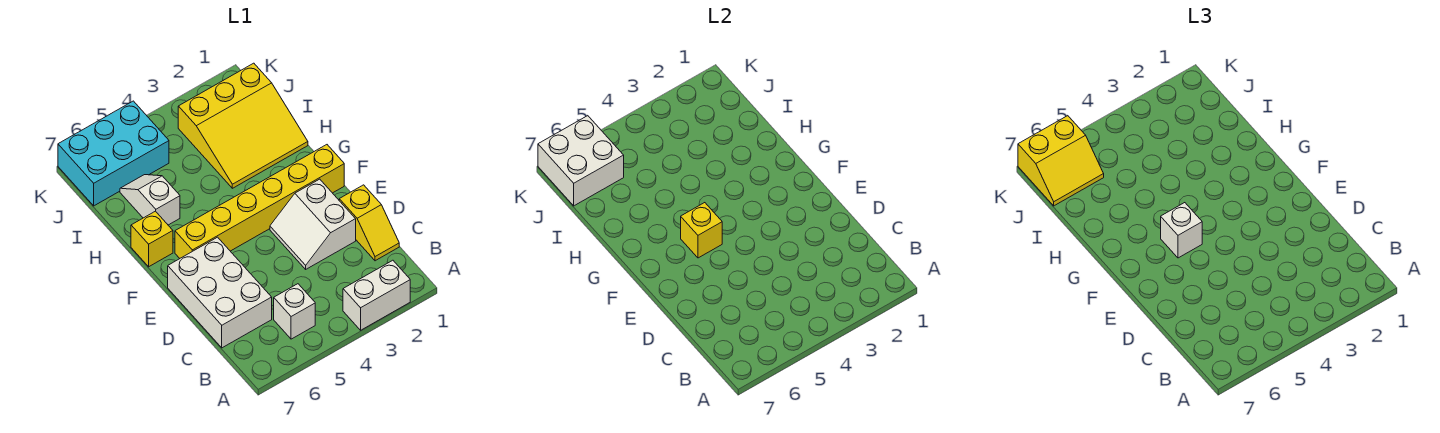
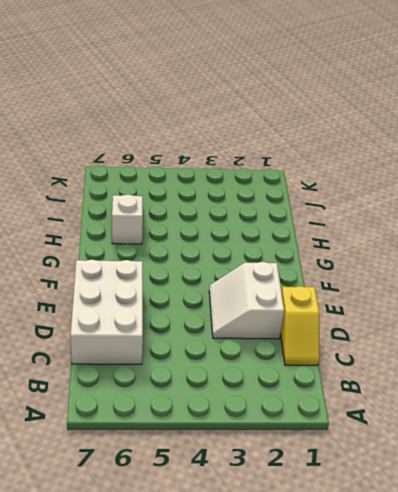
none -> white brick A2:A3 level 1
none -> white brick B5 level 1
none -> yellow brick F1:F6 level 1

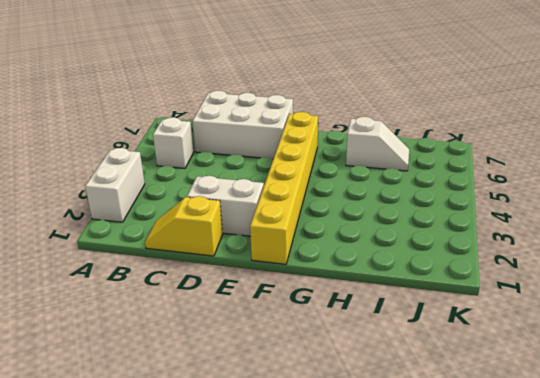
none -> yellow brick G7 level 1
none -> yellow slope H1:J3 level 1 top J
none -> cyan brick J5:K7 level 1

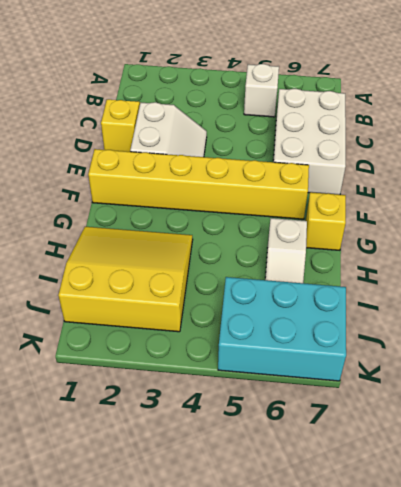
none -> white brick A2:A3 level 1
none -> yellow brick F5 level 2
none -> white brick J6:K7 level 2

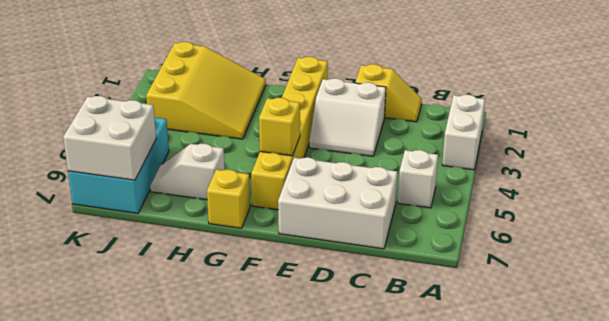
none -> white brick F5 level 3
none -> yellow slope J6:K7 level 3 top K

